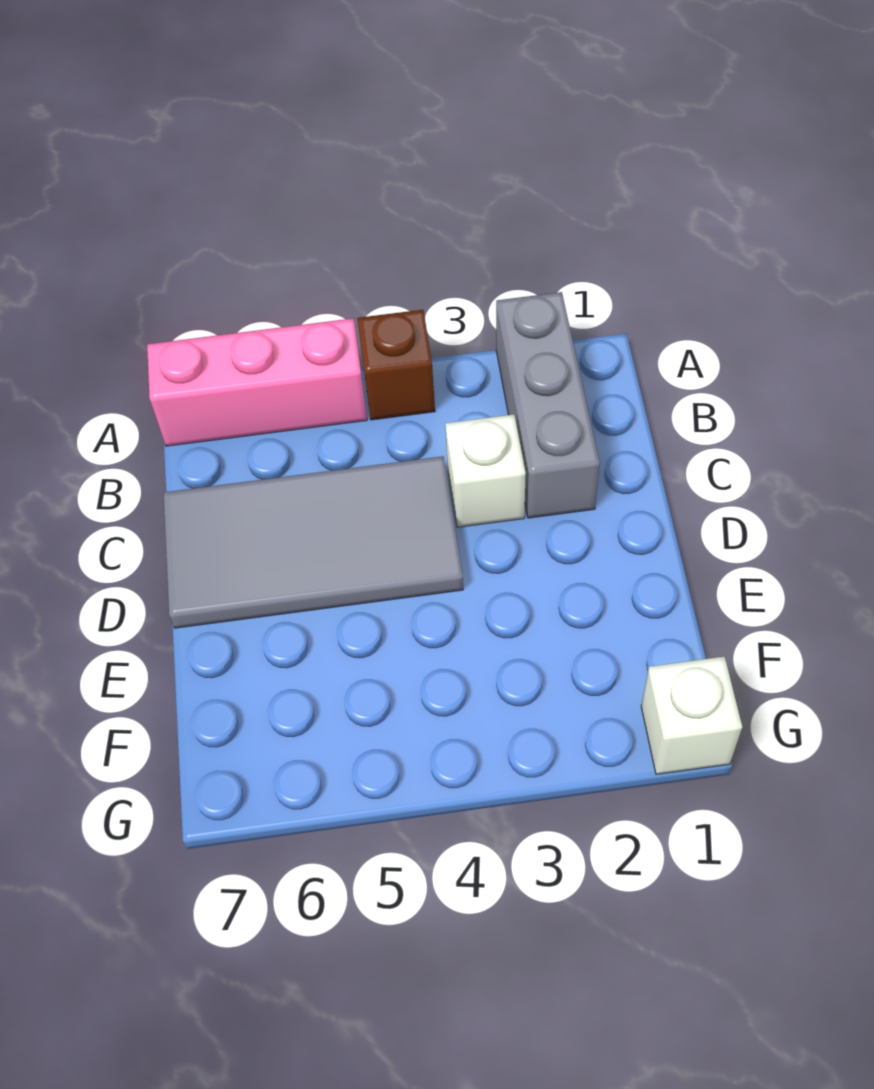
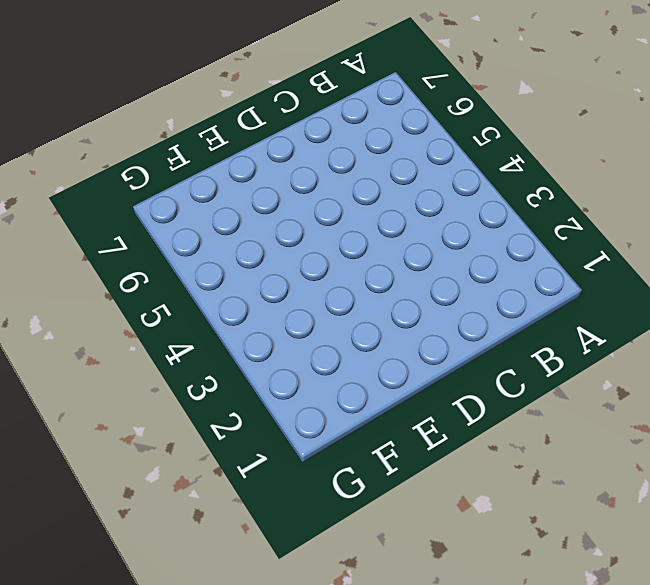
none -> grey brick A2:C2 level 1
none -> brown brick A4 level 1

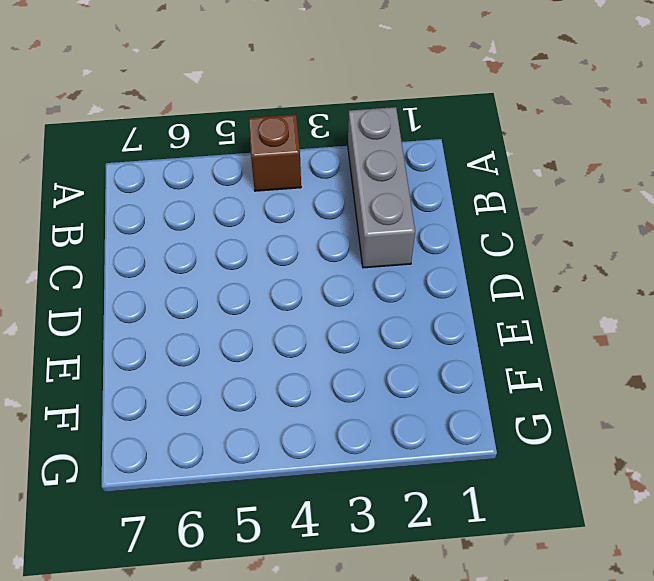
none -> pink brick A5:A7 level 1
none -> white brick C3 level 1

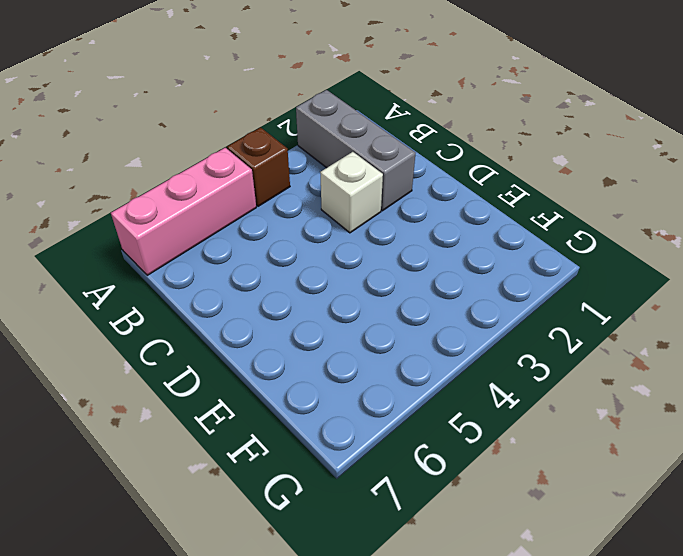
none -> grey tile C4:D7 level 1
none -> white brick G1 level 1

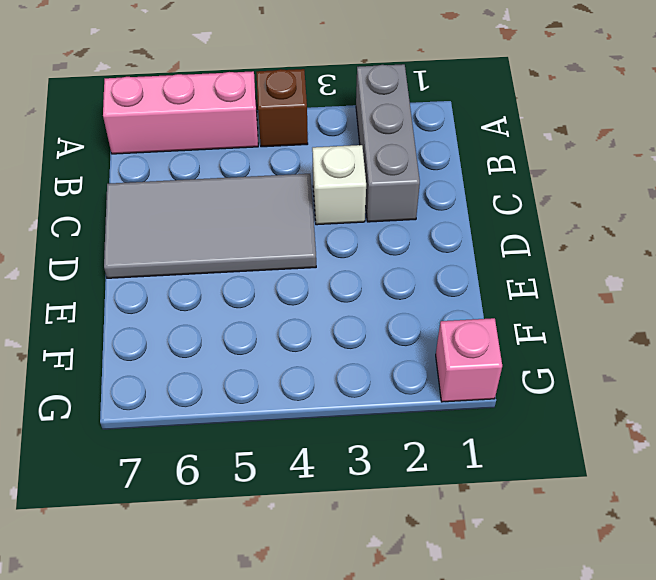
pink brick G1 level 1 -> white brick G1 level 1

